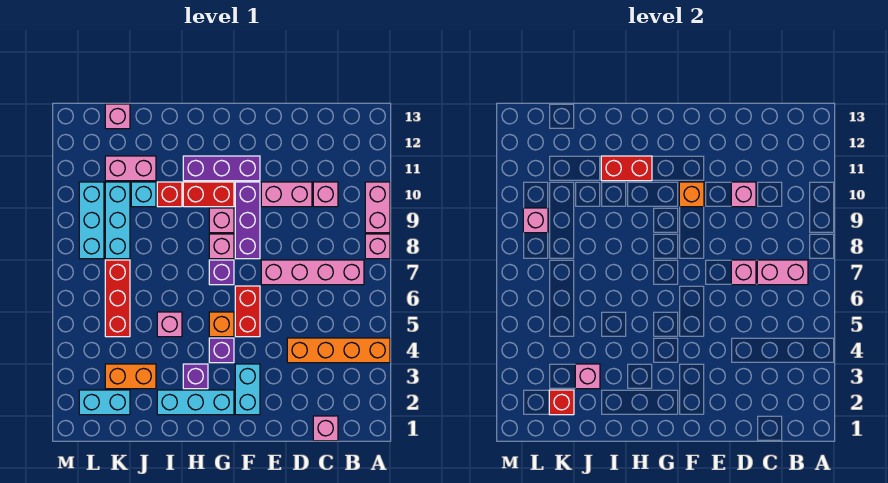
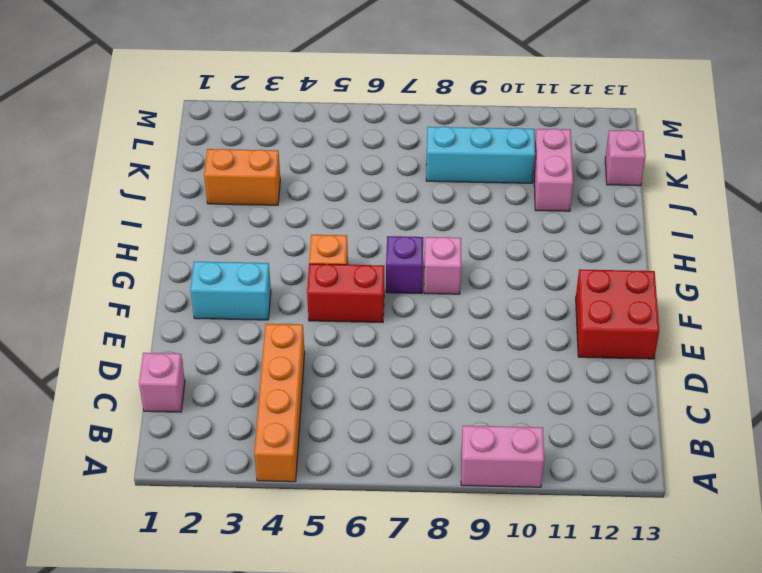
red brick E12:F13 level 1 -> none
orange brick J2:J3 level 1 -> orange brick J3:K3 level 1
none -> pink brick A8 level 1
none -> pink brick B7:E7 level 1
none -> pink brick C10 level 1
none -> pink brick D10:E10 level 1

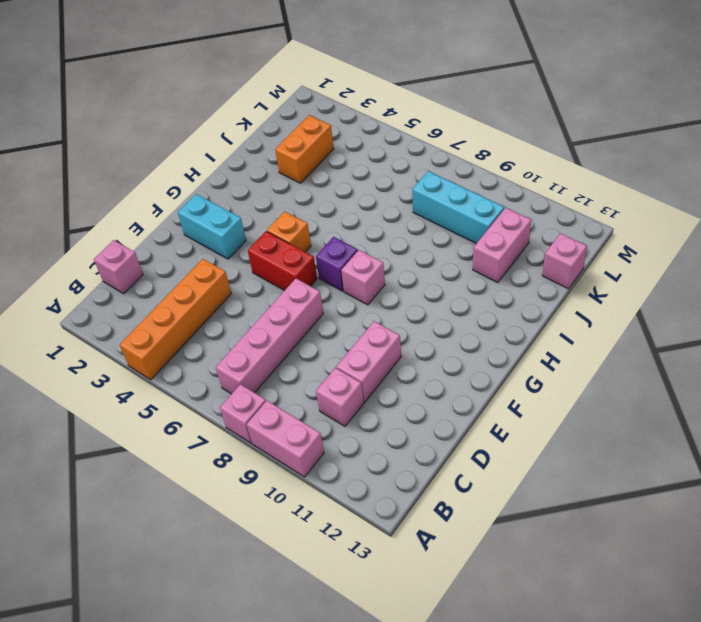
none -> purple brick F8:F10 level 1
none -> purple brick F11:H11 level 1
none -> cyan brick G2:I2 level 1
none -> purple brick G4 level 1

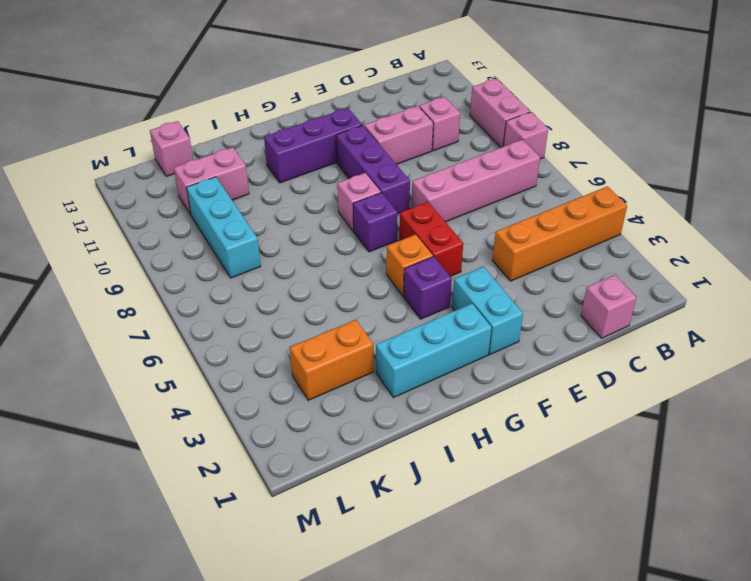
none -> pink brick G9 level 1
none -> red brick G10:H10 level 1
none -> purple brick H3 level 1
none -> pink brick I5 level 1

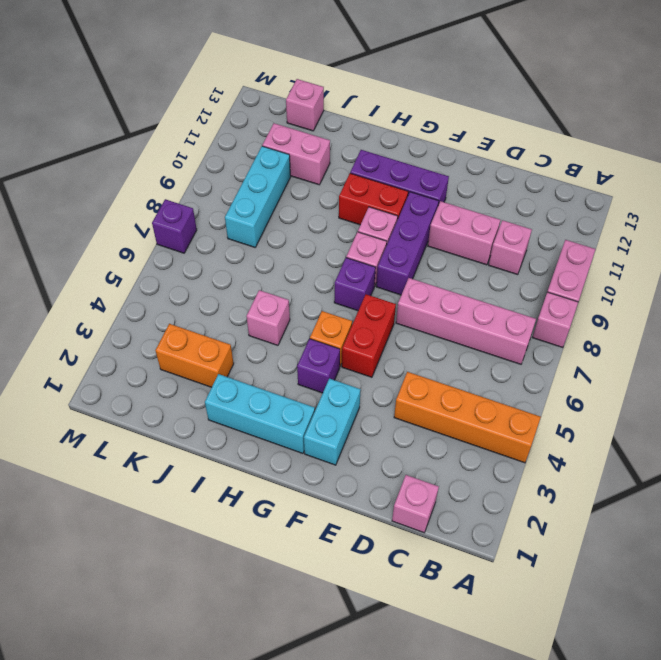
purple brick M7 level 1 -> purple brick H3 level 1
none -> red brick I10 level 1
none -> cyan brick J10 level 1
none -> cyan brick K2:L2 level 1
none -> red brick K5:K7 level 1

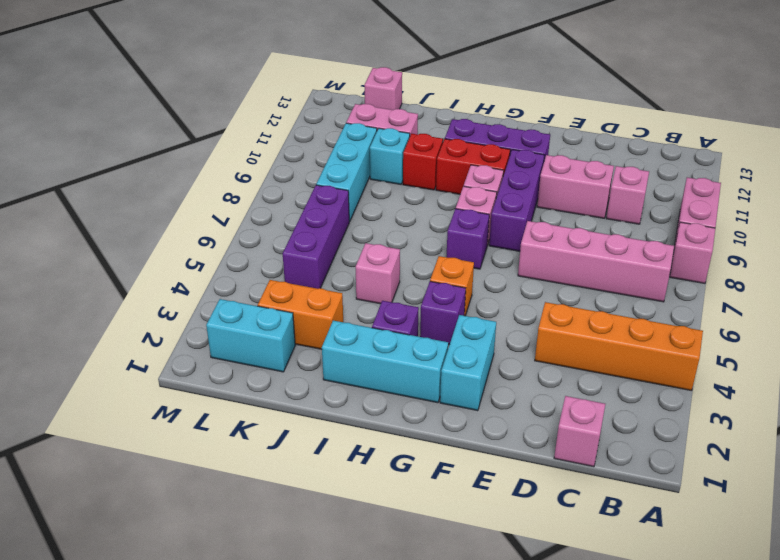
purple brick K5:K7 level 1 -> red brick K5:K7 level 1
none -> red brick F5:F6 level 1
none -> cyan brick L8:L10 level 1
none -> pink brick B7:C7 level 2
none -> pink brick D7 level 2

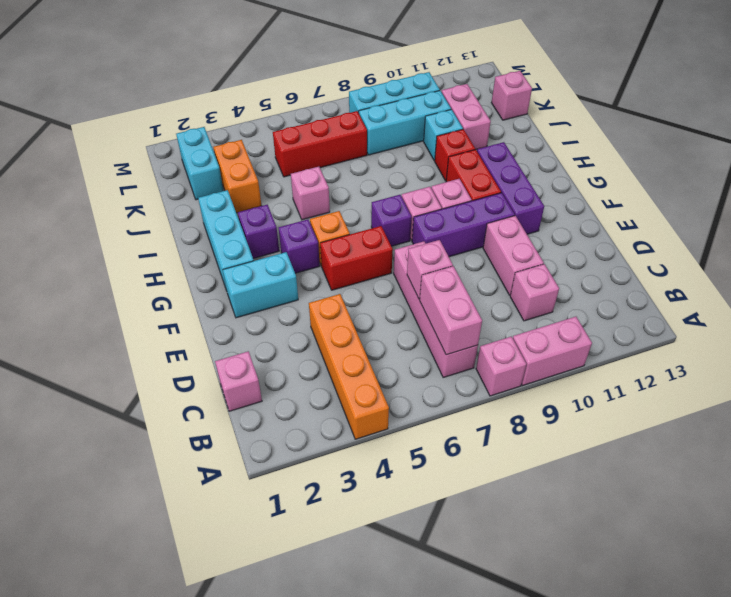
none -> pink brick D10 level 2
none -> orange brick F10 level 2
none -> red brick H11:I11 level 2
none -> pink brick J3 level 2

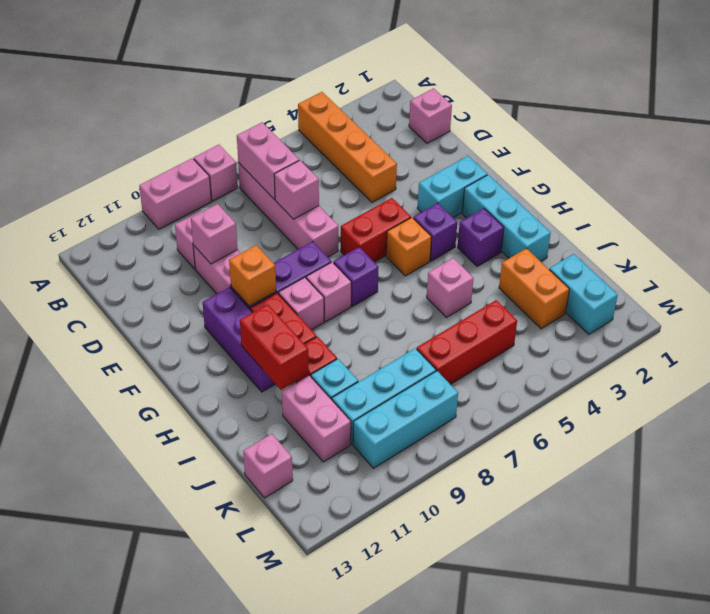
none -> pink brick J3 level 2
none -> red brick K2 level 2
none -> pink brick L9 level 2

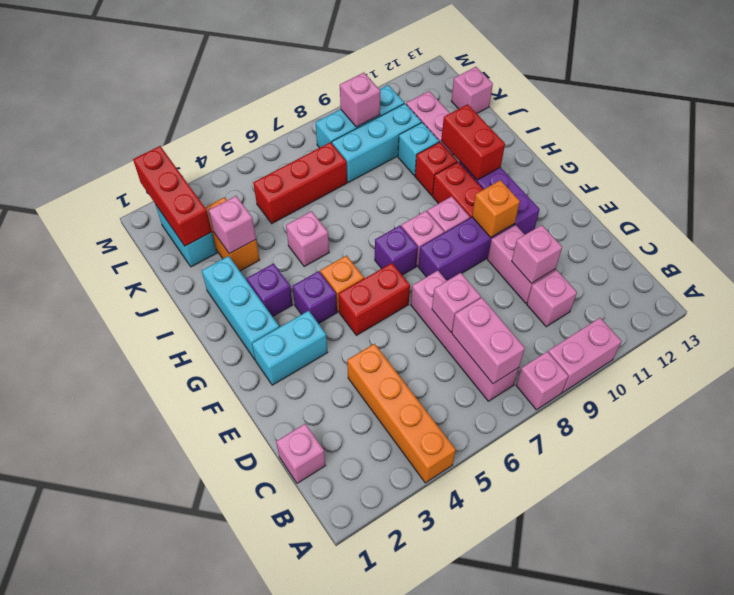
red brick K2:M2 level 2 -> red brick K2 level 2

